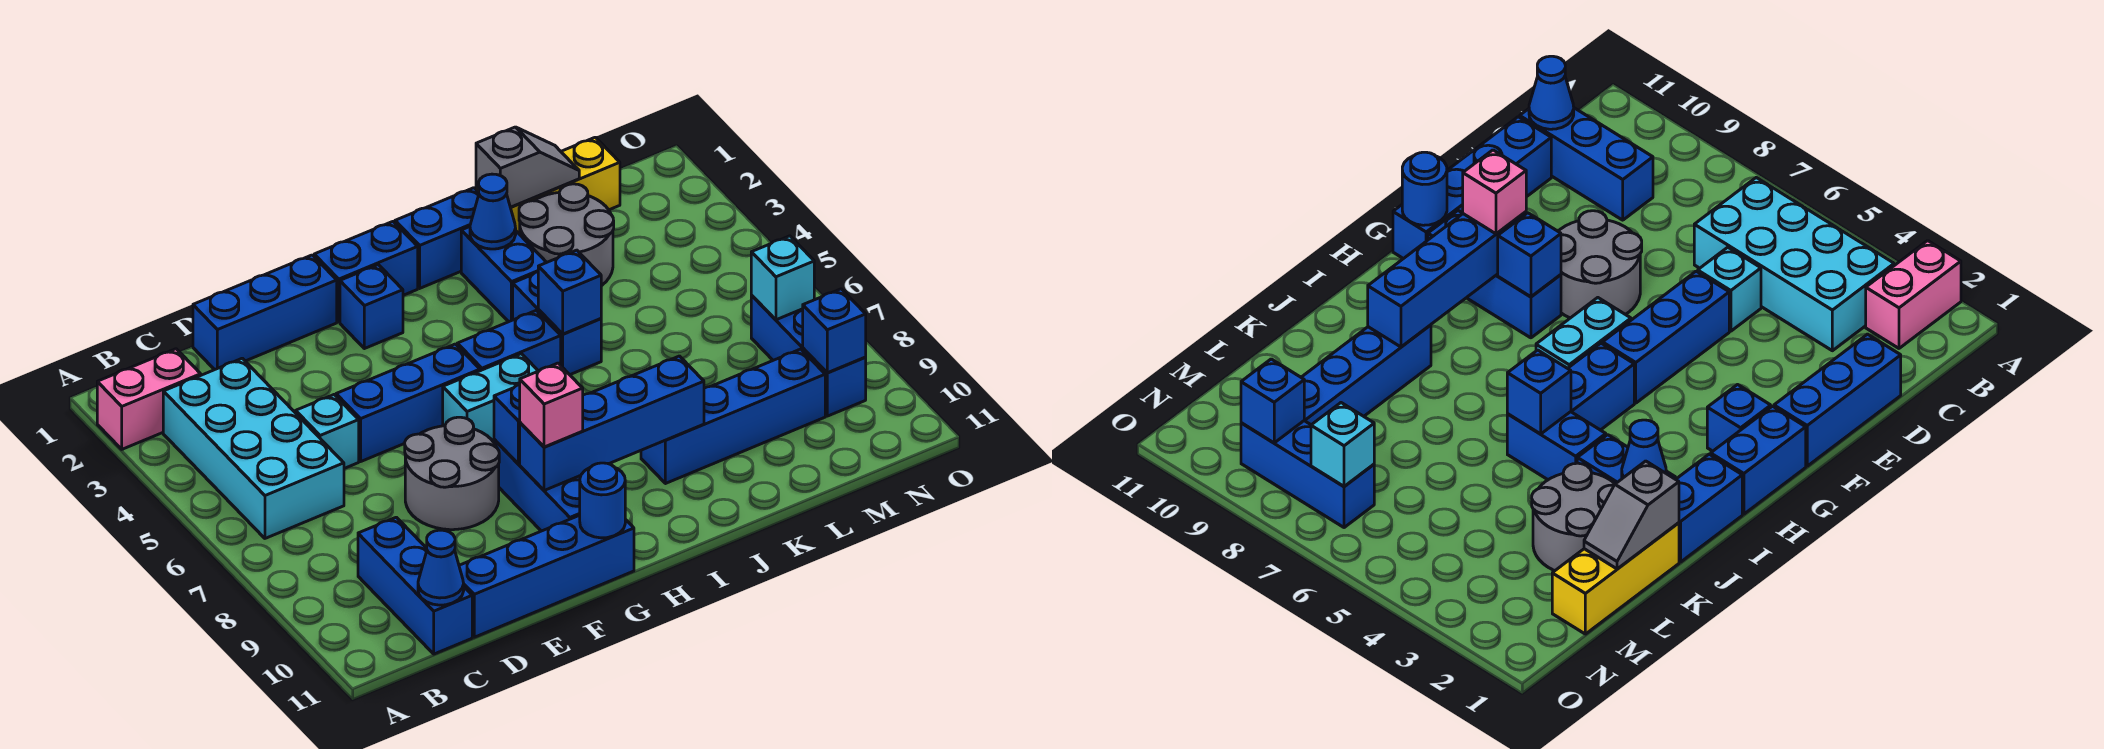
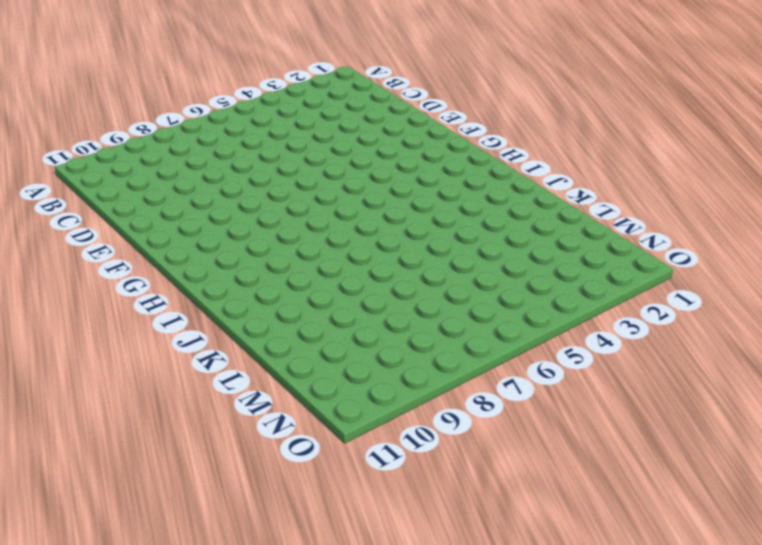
none -> pink brick A2:B2 level 1
none -> cyan brick B3:C6 level 1
none -> blue brick C9:C11 level 1
none -> blue brick D1:F1 level 1

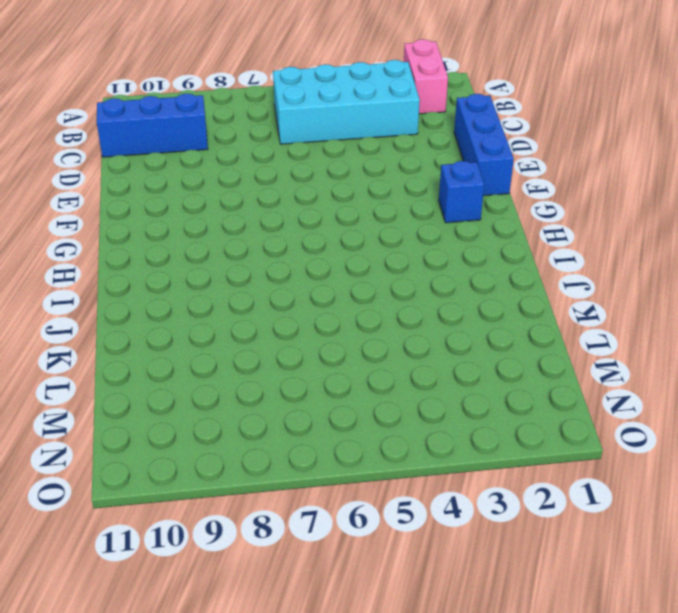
none -> cyan brick D5 level 1
none -> blue brick D11:G11 level 1
none -> blue brick E5:G5 level 1
none -> grey round brick E7:F8 level 1

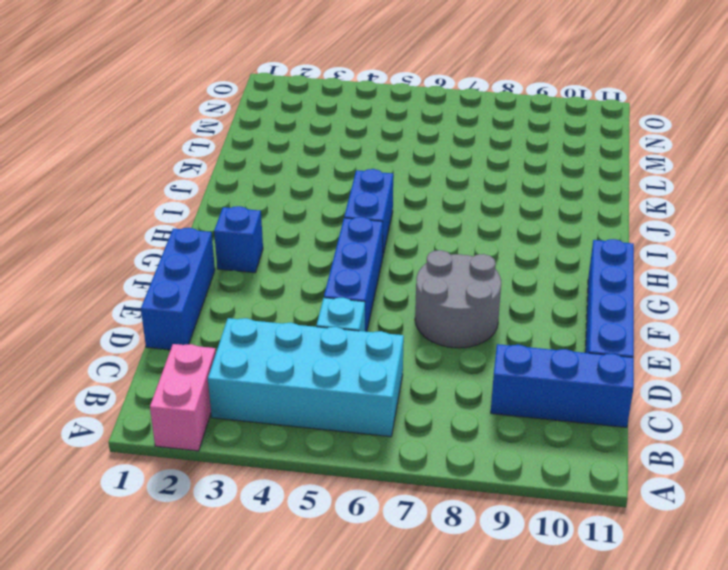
none -> blue brick G1:H1 level 1
none -> cyan brick G6:H6 level 1
none -> blue brick G8:G10 level 1
none -> blue brick I1:J1 level 1

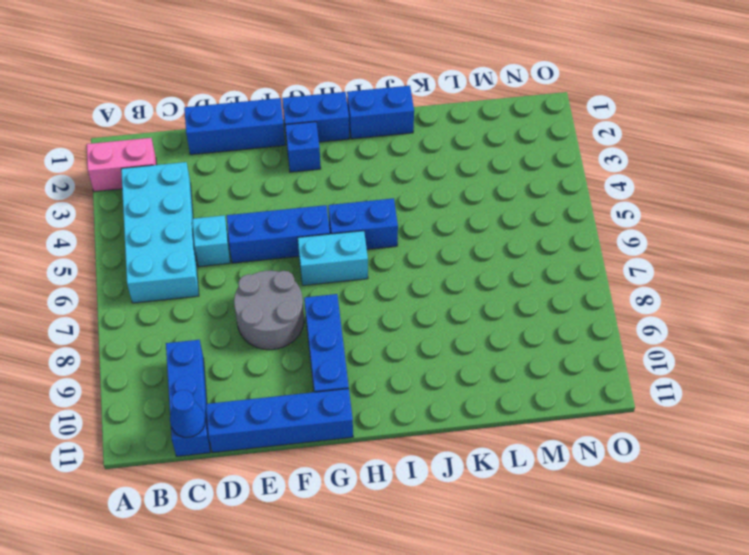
none -> blue brick J2:J3 level 1
none -> blue brick J4:J5 level 1
none -> blue brick J9:M9 level 1
none -> yellow brick K1:M1 level 1

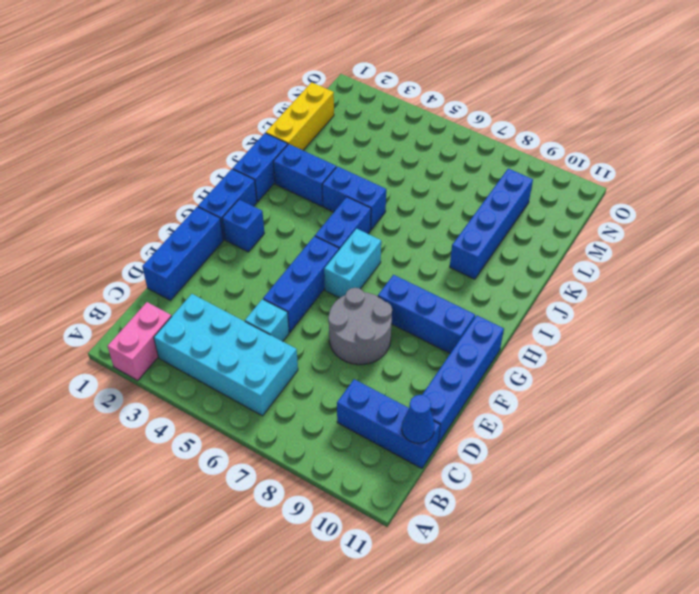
none -> grey round brick K2:L3 level 1
none -> blue brick N7:N9 level 1
none -> blue brick G8 level 2
none -> blue brick G9:J9 level 2

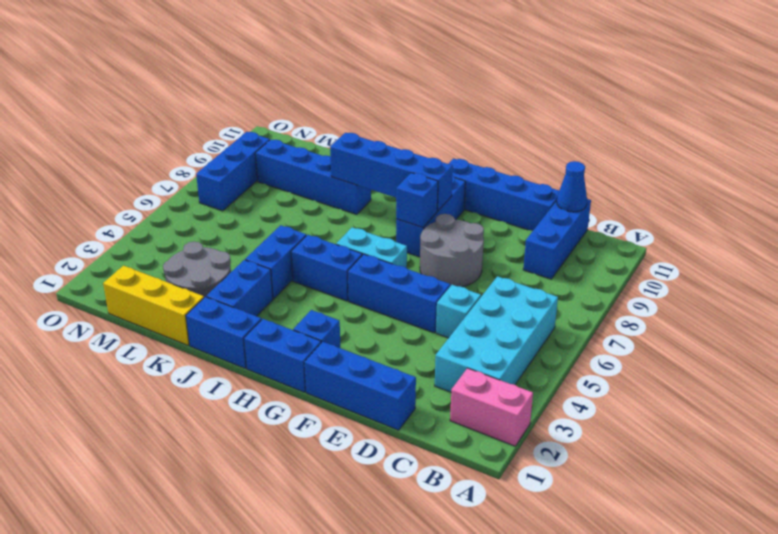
none -> blue round brick G11 level 2
none -> blue cone J2 level 2
none -> blue brick J5 level 2
none -> grey slope K1:L1 level 2 top K

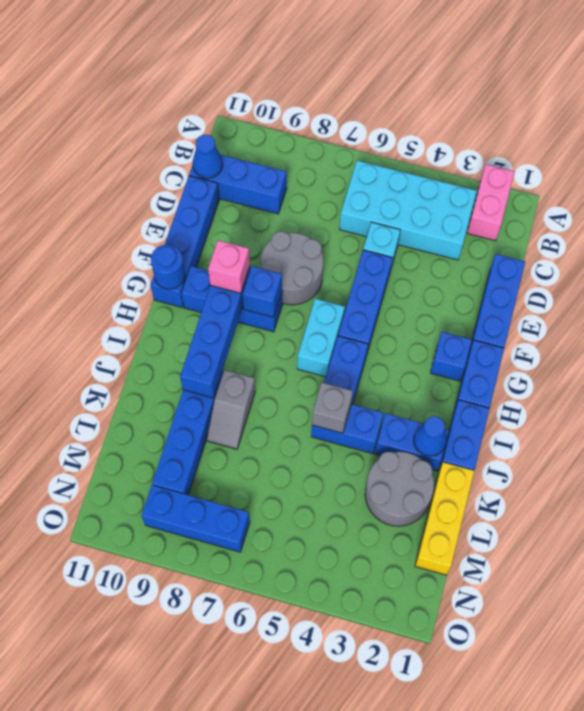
grey brick J5 level 2 -> blue brick J5 level 2
grey slope J8:K8 level 1 top J -> grey slope K1:L1 level 2 top K
none -> cyan brick N7 level 2
none -> blue brick N9 level 2

